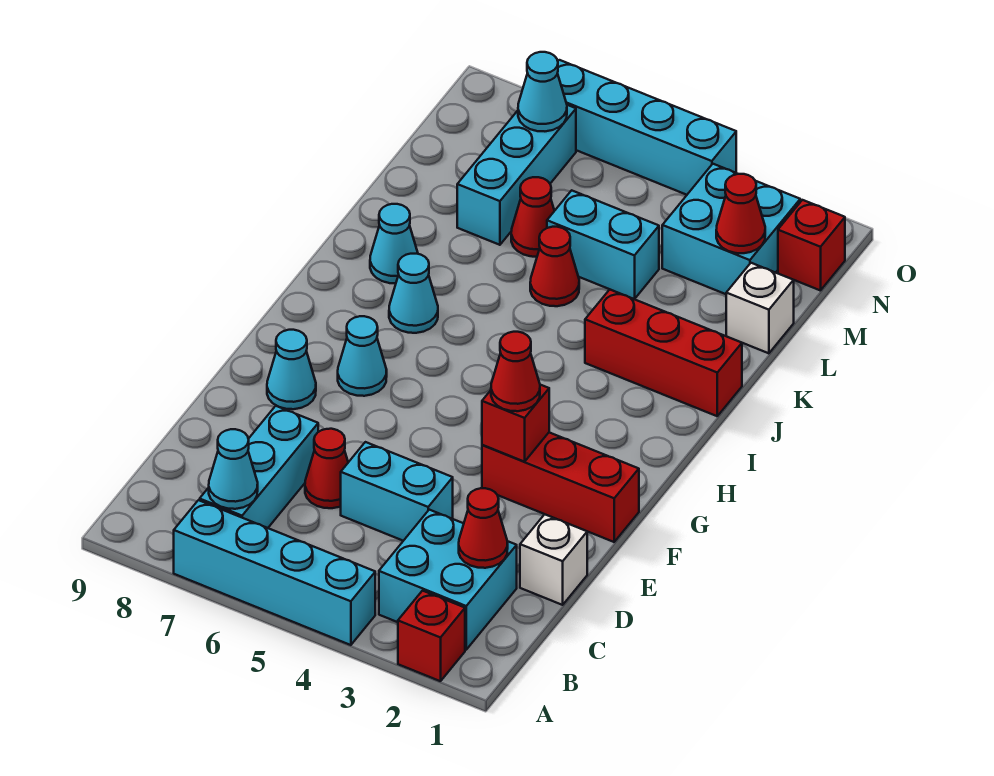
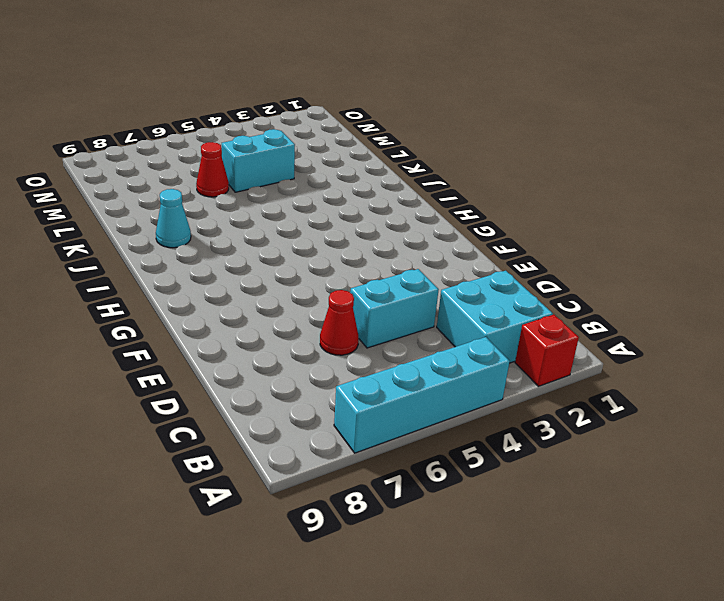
none -> cyan brick B7:D7 level 1
none -> white brick D1 level 1
none -> red brick F1:F3 level 1

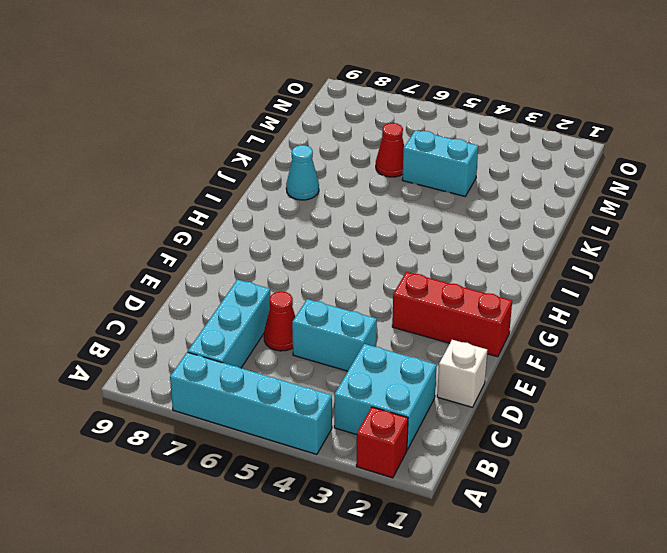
none -> cyan cone F8 level 1
none -> cyan cone G7 level 1
none -> cyan cone I7 level 1

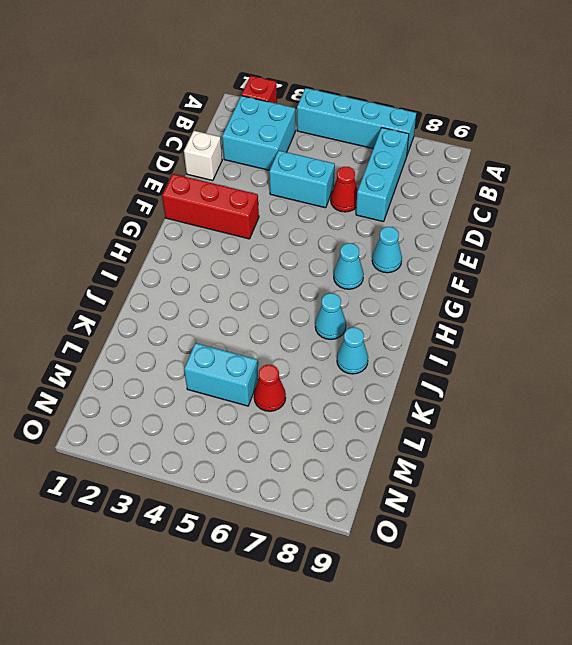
none -> red brick J1:J3 level 1
none -> red cone K5 level 1
none -> white brick L1 level 1

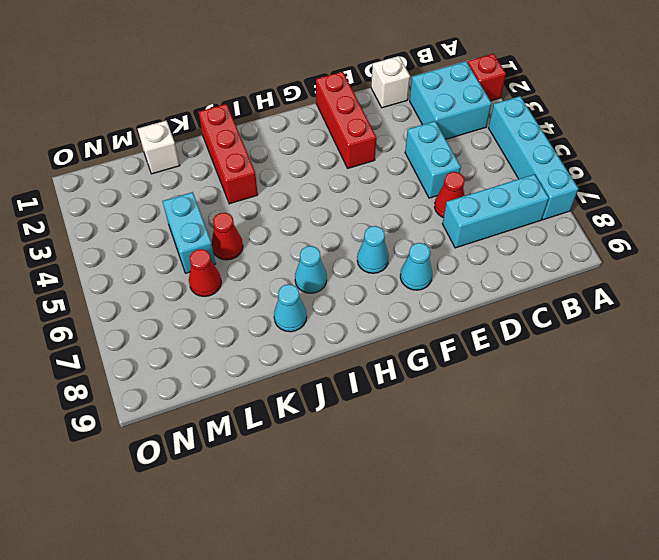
none -> cyan brick L7:N7 level 1
none -> cyan brick M2:N3 level 1
none -> red brick N1 level 1

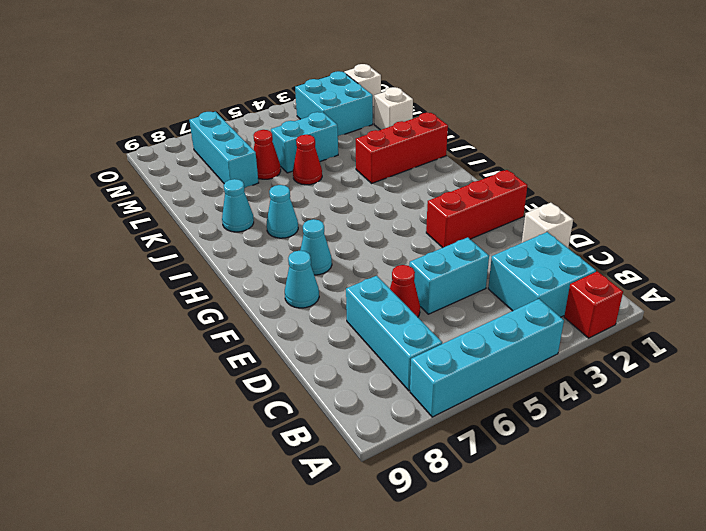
white brick N1 level 1 -> red brick N1 level 1
none -> cyan brick O4:O7 level 1
none -> cyan cone B7 level 2
none -> red cone C2 level 2

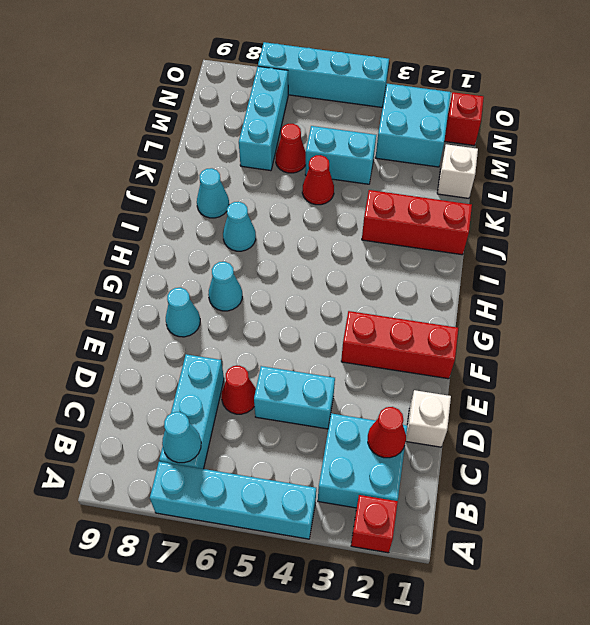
none -> red brick F3 level 2
none -> red cone M2 level 2
none -> cyan cone N7 level 2

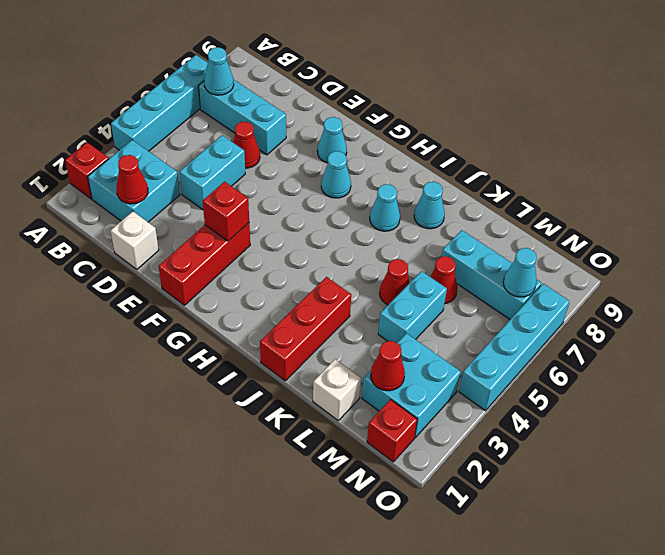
none -> red cone F3 level 3

